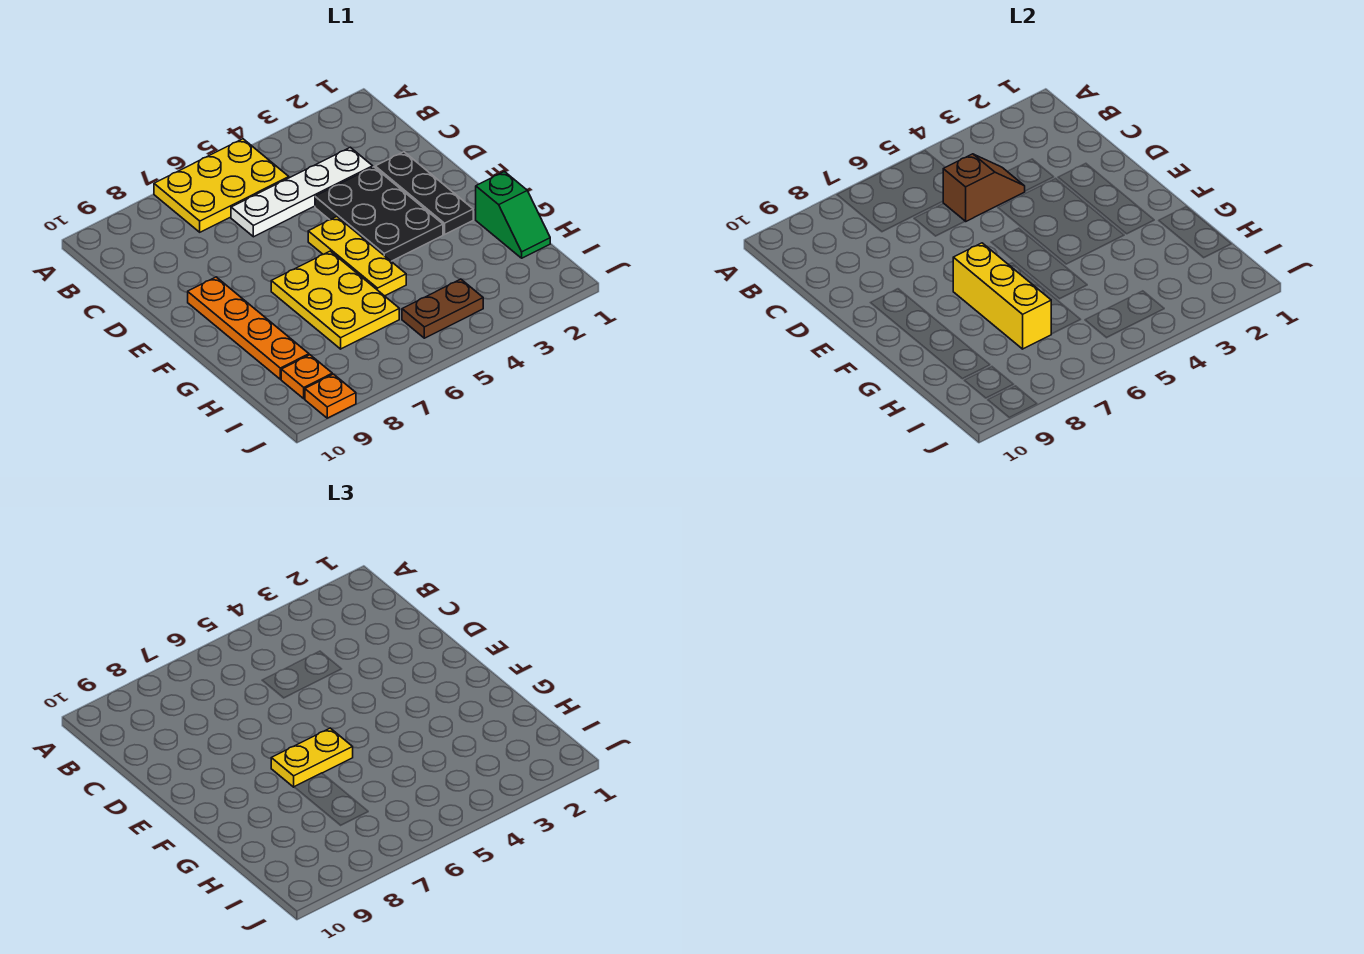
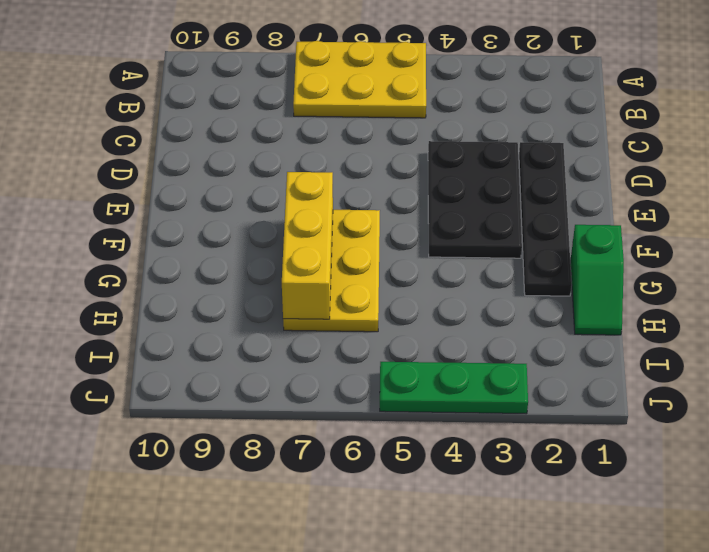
black plate D2:G2 level 1 -> black plate D2:F2 level 1
green plate J3:J5 level 1 -> none
none -> white plate C3:C6 level 1
none -> yellow plate E5:G5 level 1
none -> orange plate E9:H9 level 1

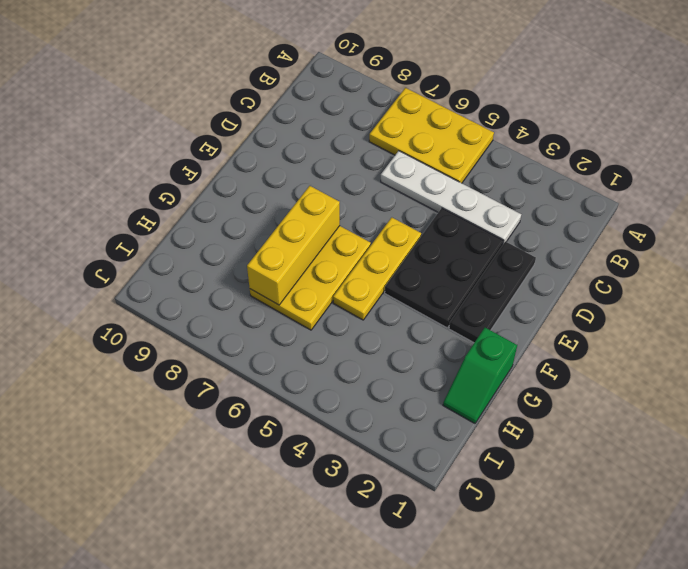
none -> orange plate E9:H9 level 1
none -> brown plate I4:I5 level 1
none -> orange plate I9 level 1

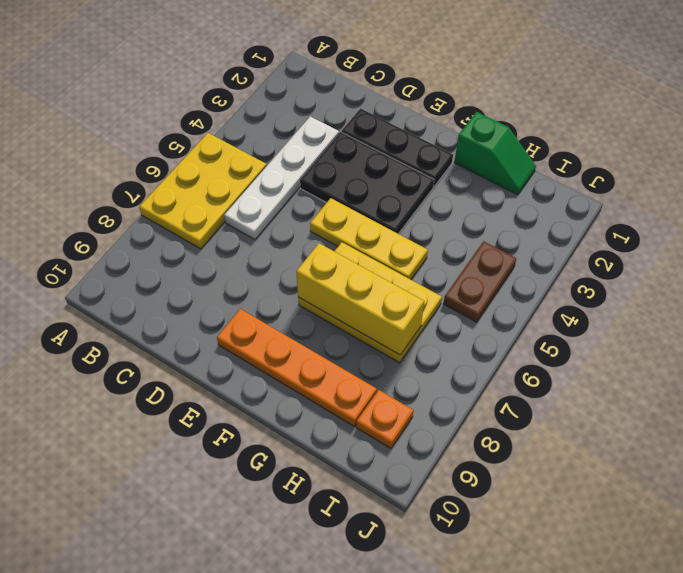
none -> orange plate J9 level 1
none -> brown slope C4:C5 level 2 top 5
none -> yellow plate F6:F7 level 3

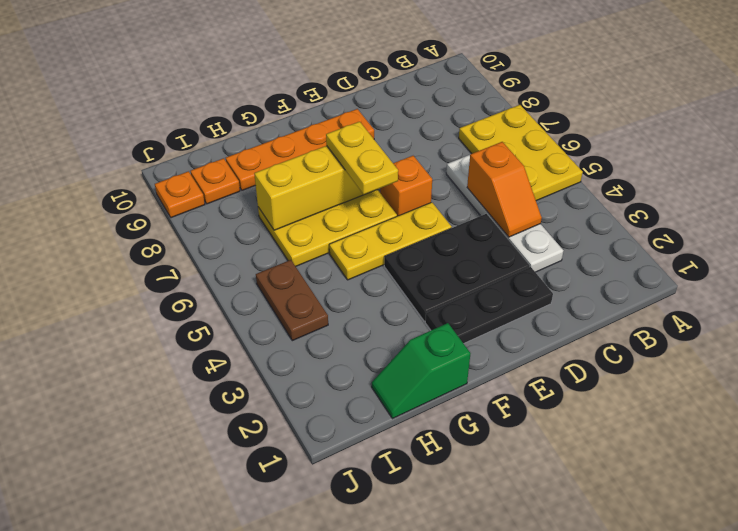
orange slope C4:C5 level 2 top 5 -> brown slope C4:C5 level 2 top 5
orange brick E6 level 1 -> none

